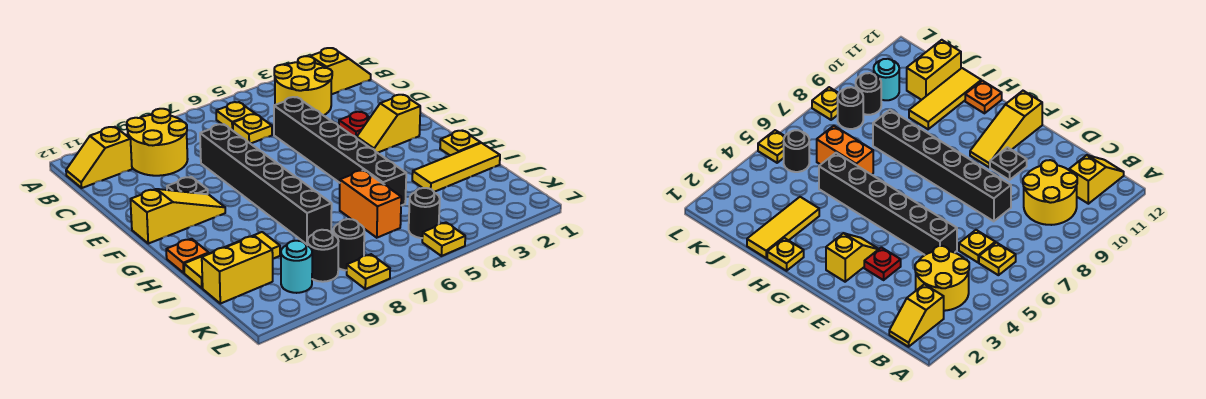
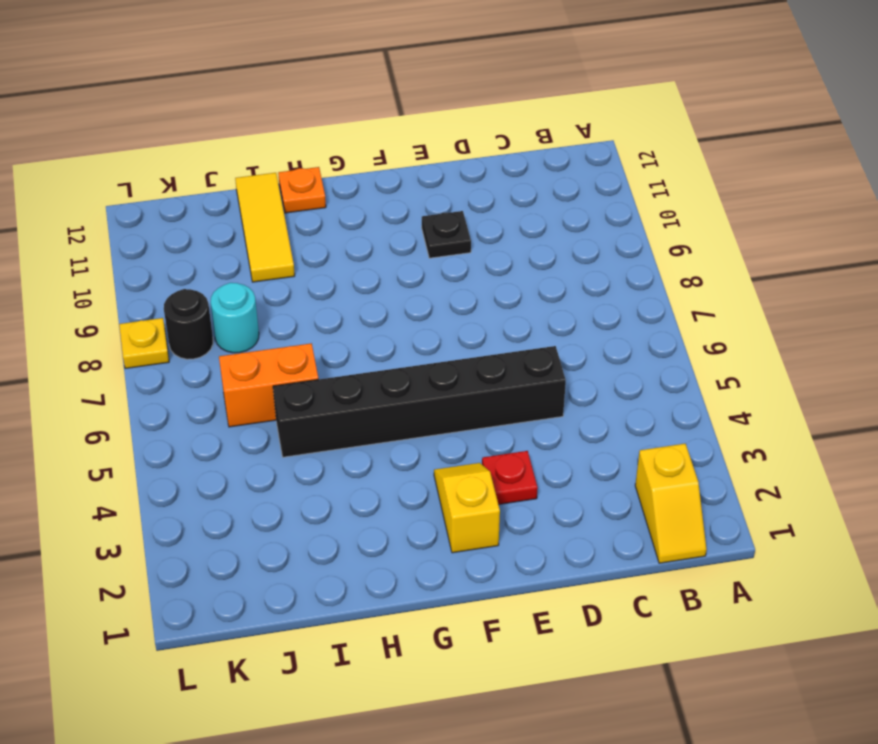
cyan round brick J8 level 1 -> cyan round brick K10 level 1
none -> yellow round brick B3:C4 level 1
none -> yellow plate B6 level 1
none -> yellow round brick B9:C10 level 1

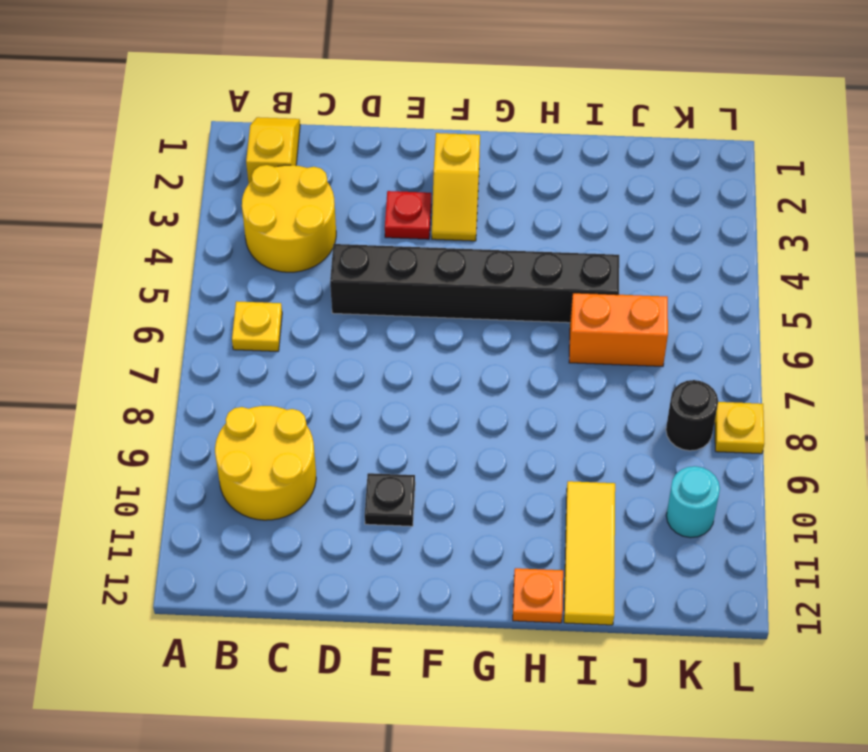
none -> yellow slope B11:B12 level 1 top 11
none -> yellow plate C6 level 1
none -> black brick D8:I8 level 1

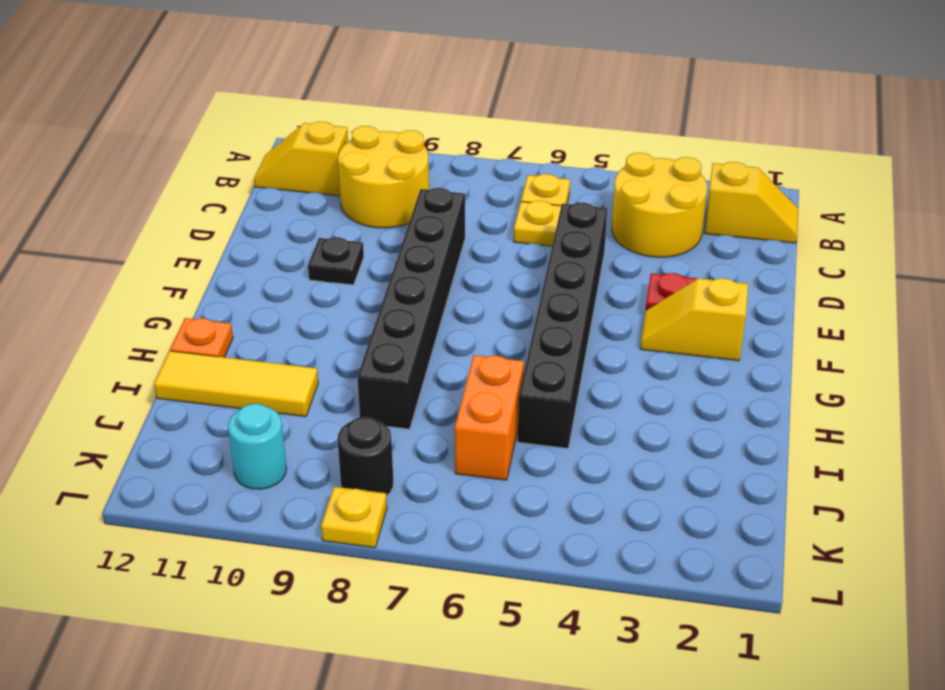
none -> yellow slope F10:F12 level 1 top 12
none -> yellow plate H1 level 1
none -> yellow tile I1:I3 level 1

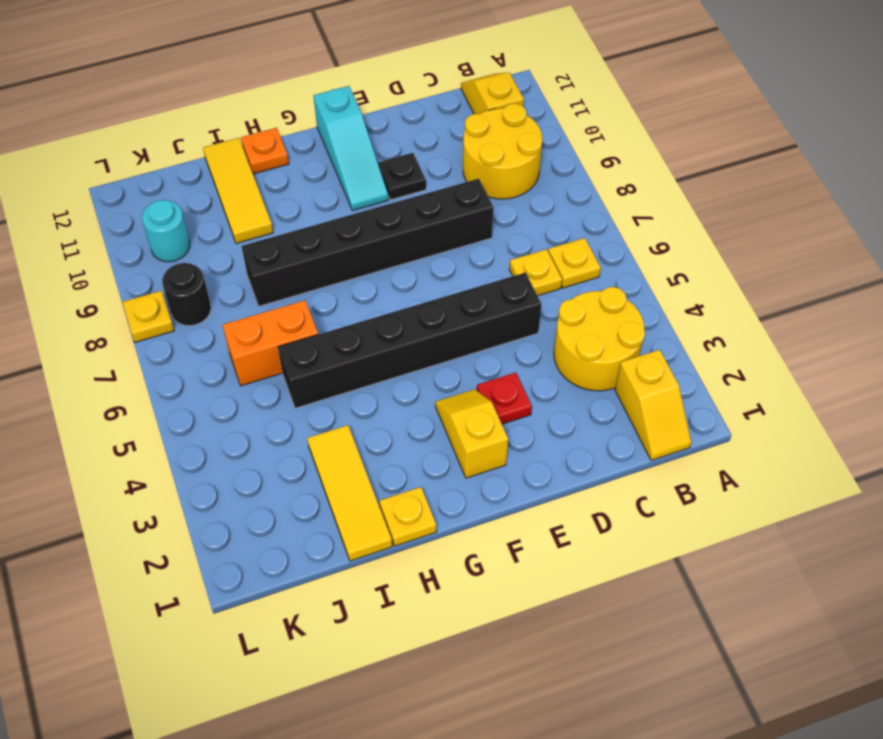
cyan slope F10:F12 level 1 top 12 -> yellow slope F10:F12 level 1 top 12
none -> yellow brick J11:J12 level 1
none -> black round brick K5 level 1
none -> black round brick K9 level 1

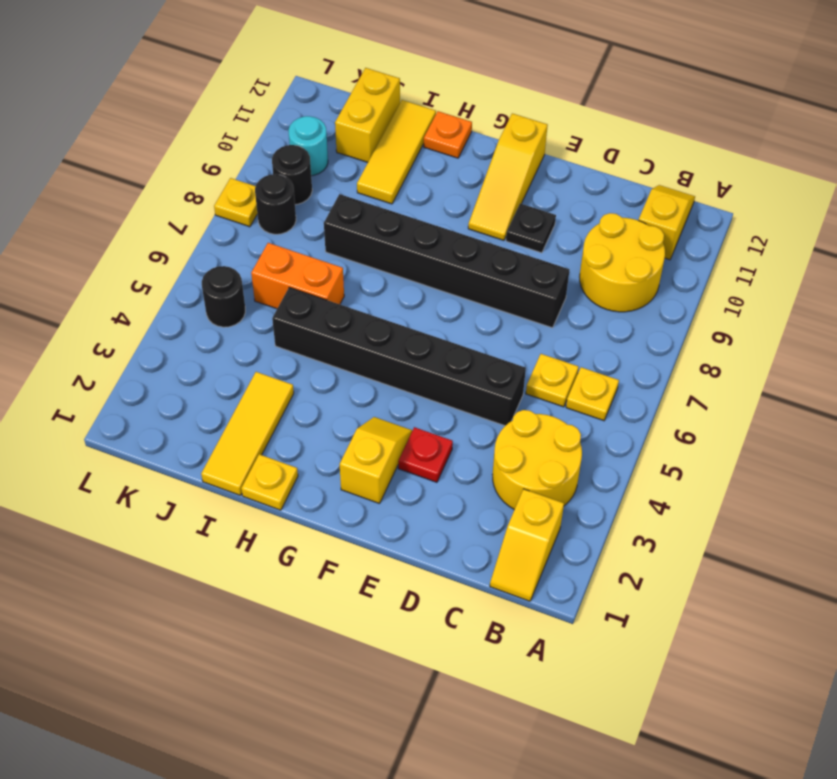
none -> yellow plate L5 level 1

